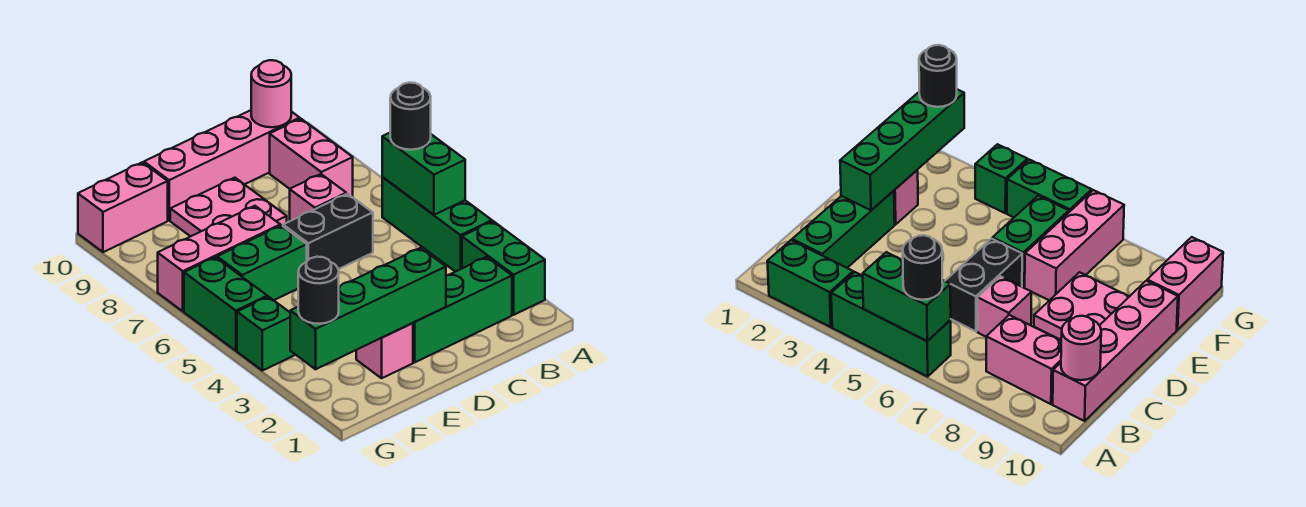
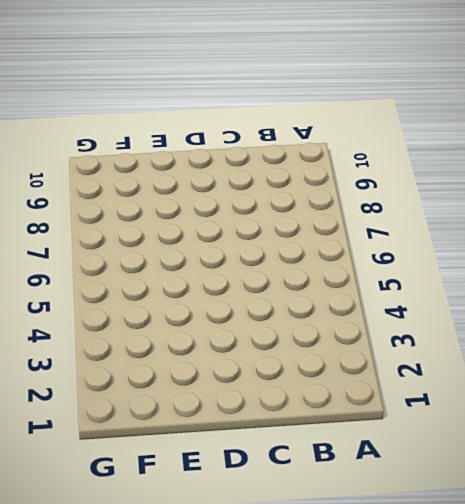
none -> green brick A2:A3 level 1
none -> green brick A4:A6 level 1
none -> green brick B2:D2 level 1

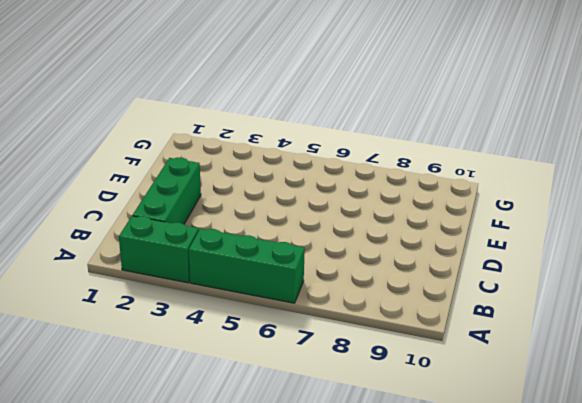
none -> pink brick B8:B9 level 1
none -> pink brick B10:E10 level 1
none -> black brick C6:D6 level 1

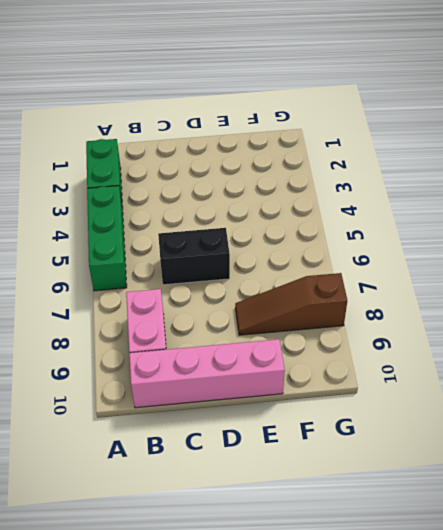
brown slope E8:G8 level 1 top G -> pink plate D8:E9 level 1
none -> green brick B2:D2 level 1
none -> pink brick C7 level 1
none -> pink brick E2 level 1

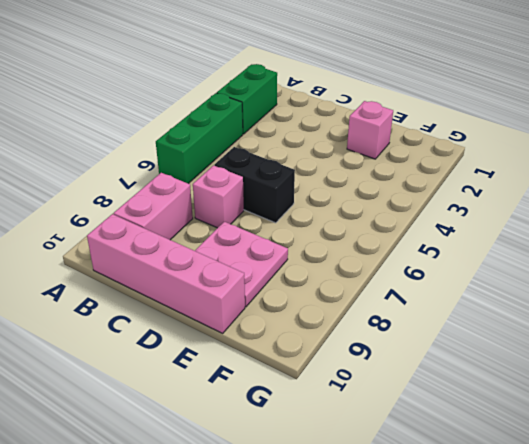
none -> green brick B2:D2 level 1
none -> green brick E6:F6 level 1
none -> pink brick E7:G7 level 1

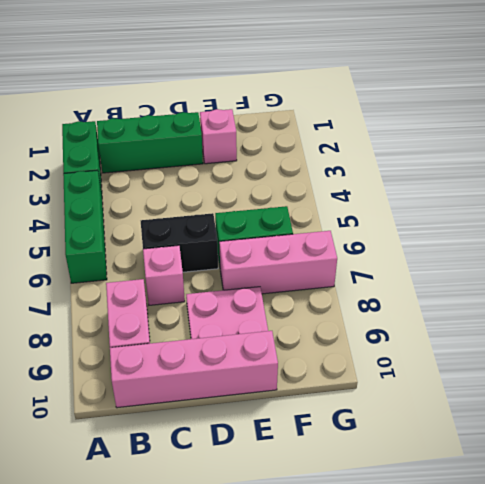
none -> pink brick F10:G10 level 1
none -> green brick G4 level 1
none -> green brick G5:G6 level 1

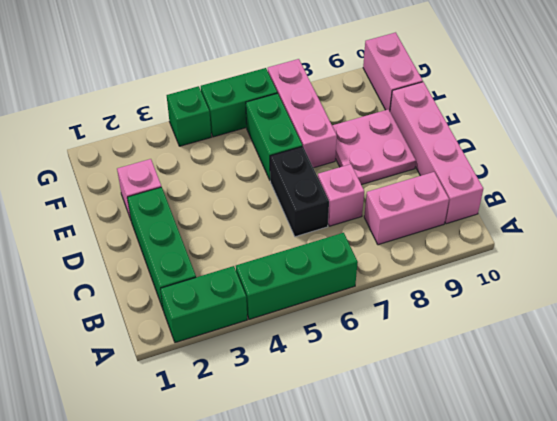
none -> green brick A5:A6 level 2
none -> pink round brick B10 level 2
none -> green brick D2:G2 level 2

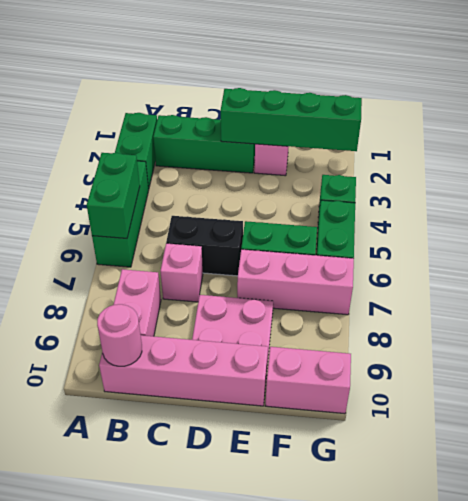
none -> black round brick A6 level 3
none -> black round brick G2 level 3

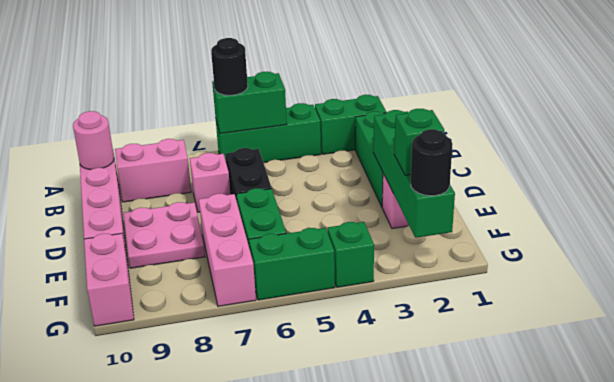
green brick F2 level 3 -> none

